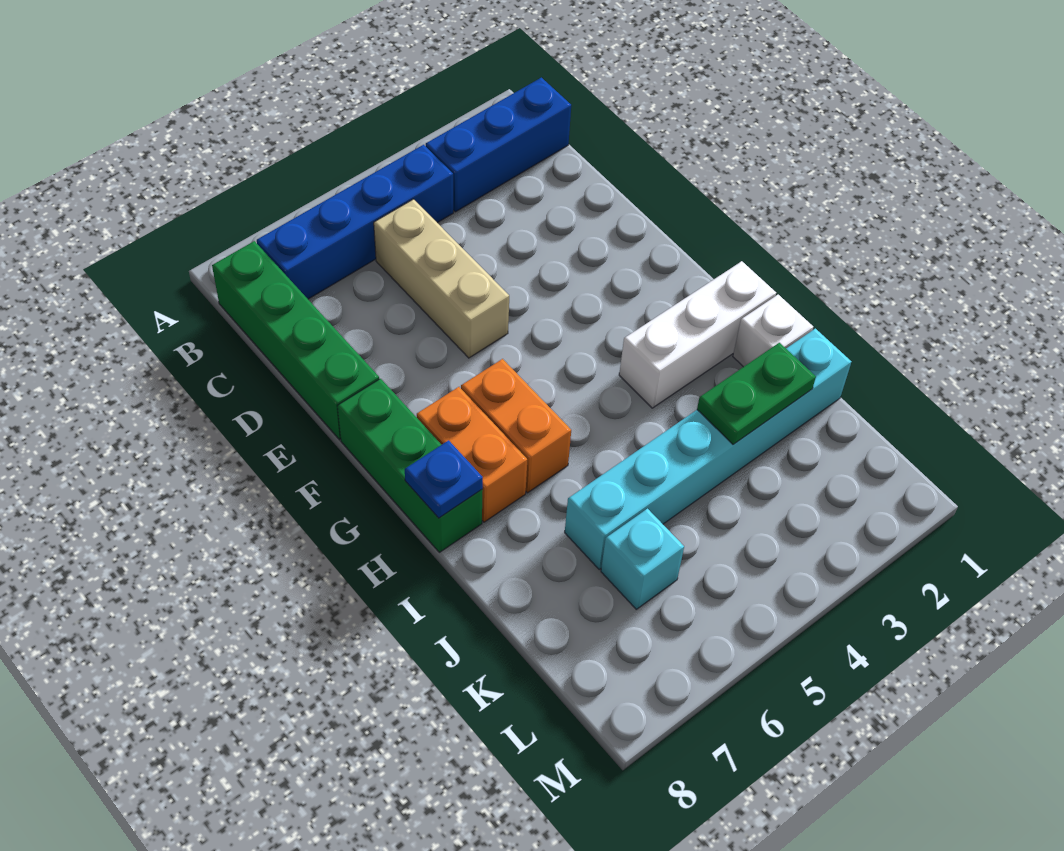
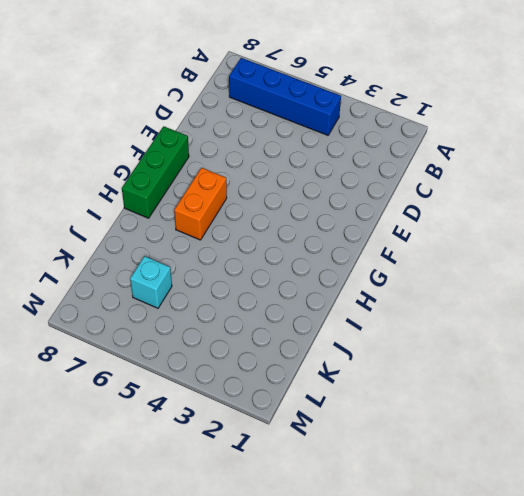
none -> blue brick B1:B3 level 1
none -> green brick B8:E8 level 1
none -> tan brick C5:E5 level 1

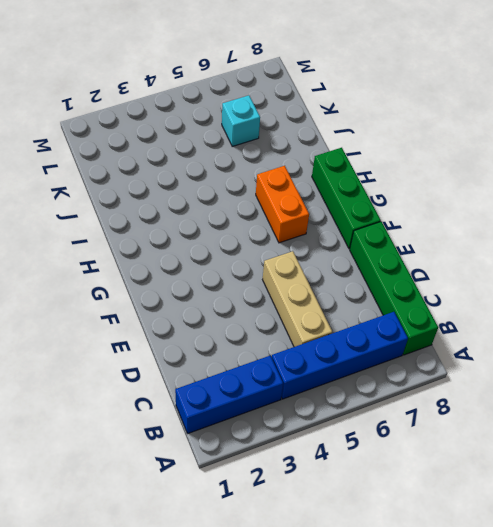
none -> orange brick G7:H7 level 1
none -> white brick H1:H3 level 1
none -> white brick I1 level 1

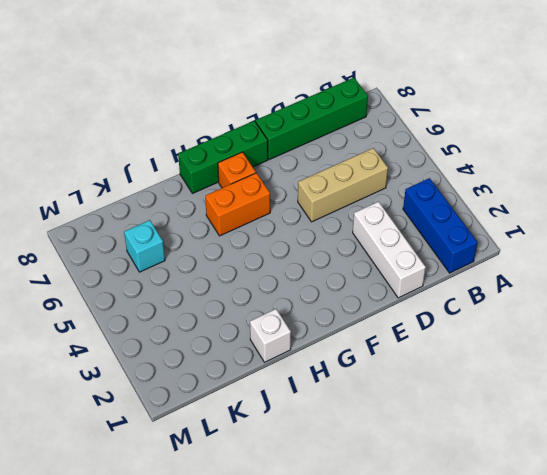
white brick D1:D3 level 1 -> white brick H1:H3 level 1
orange brick G7 level 1 -> orange brick G7:H7 level 1
none -> blue brick B4:B7 level 1
none -> cyan brick J1:J6 level 1
none -> blue plate H8 level 2

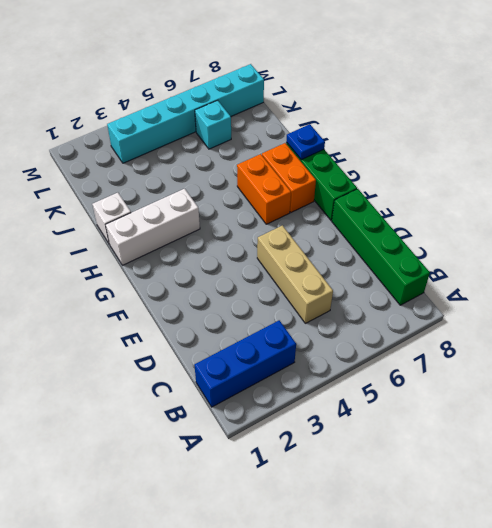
cyan brick L3:L8 level 1 -> cyan brick J1:J6 level 1
none -> blue brick B4:B7 level 1
none -> green plate J2:J3 level 2

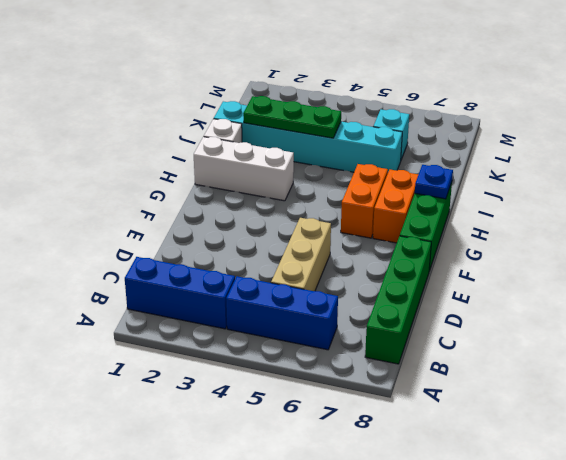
blue brick B4:B6 level 1 -> blue brick B4:B7 level 1
green plate J2:J4 level 2 -> green plate J2:J3 level 2

